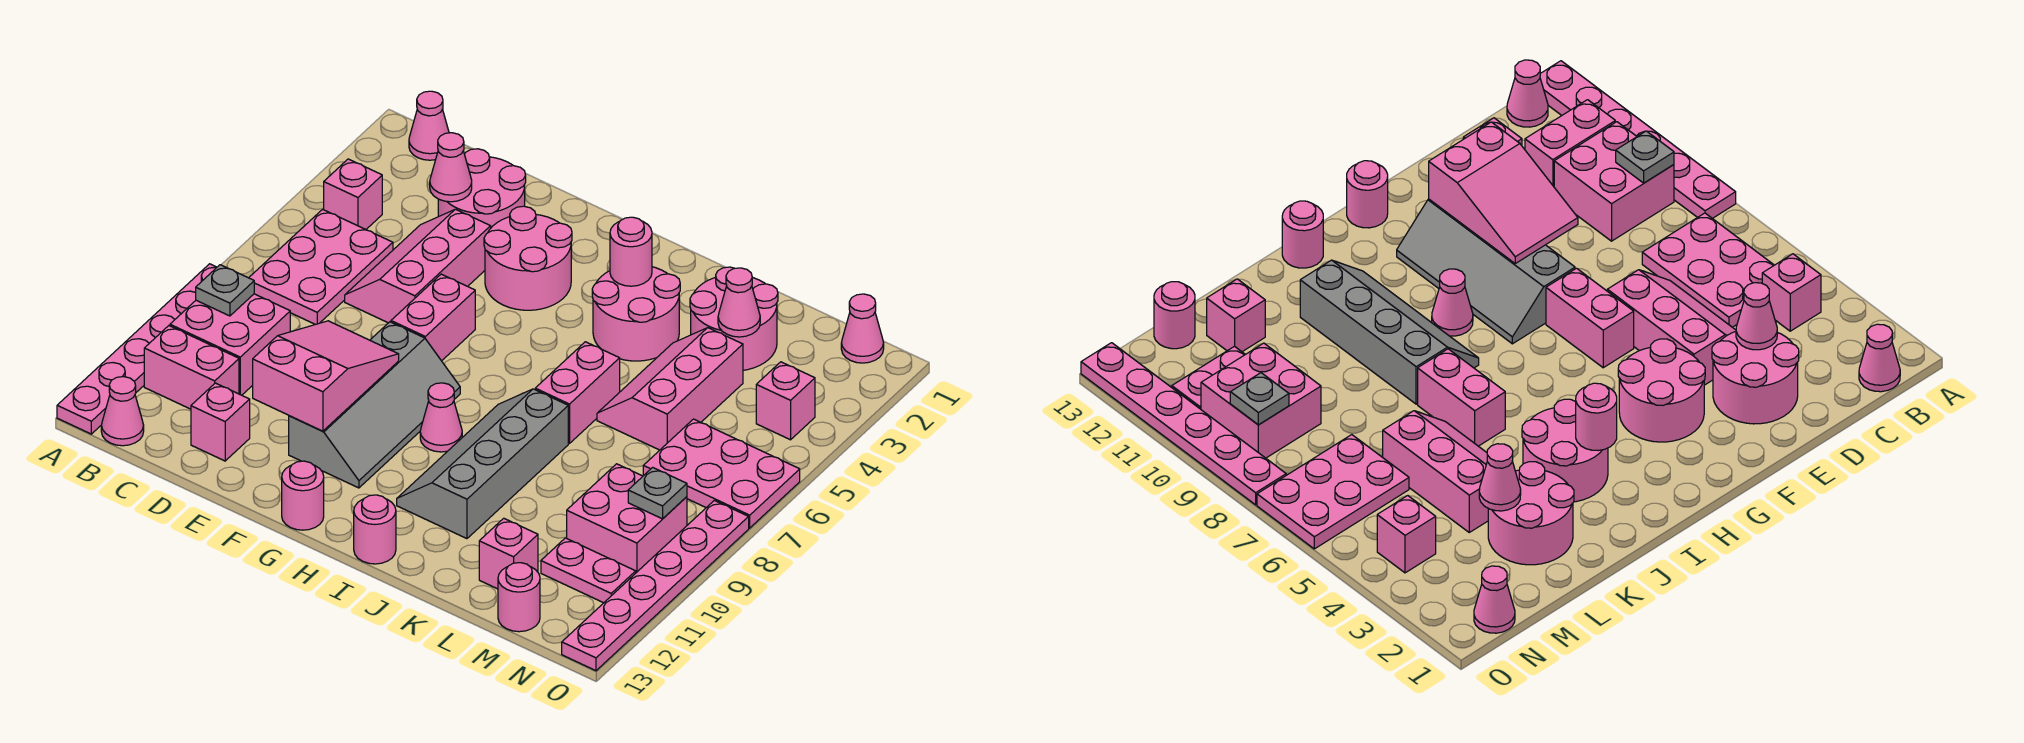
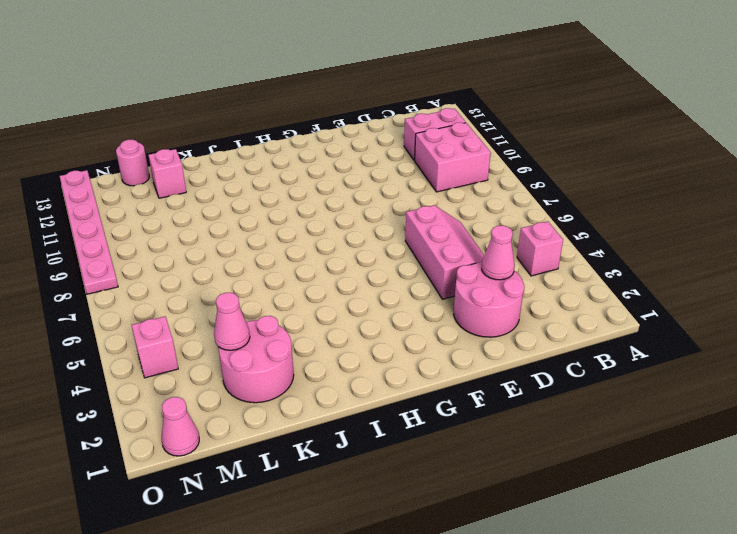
none -> pink plate A8:A13 level 1
none -> pink cone B1 level 1
none -> pink plate B5:C7 level 1
none -> pink cone B13 level 1

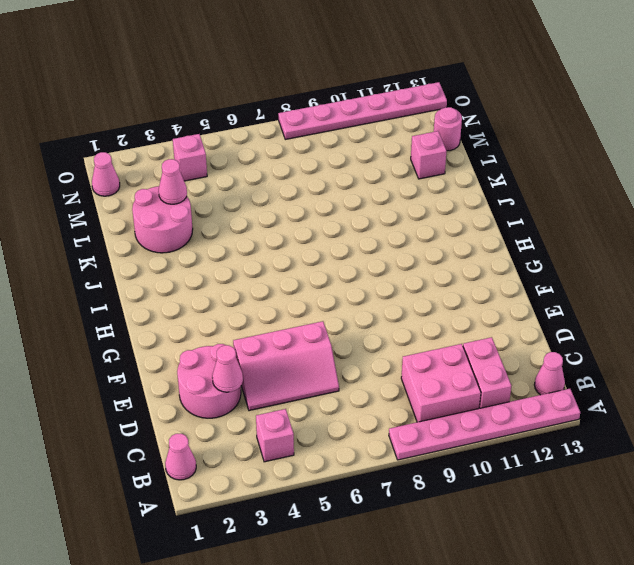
none -> pink plate B5:C7 level 1
none -> pink brick D12 level 1
none -> pink round brick F3:G4 level 1
none -> pink brick F6:F7 level 1

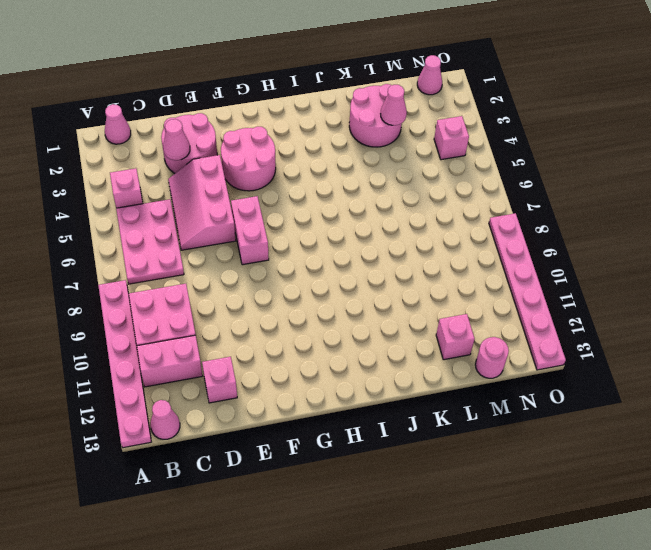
none -> grey slope F8:G11 level 1 top F
none -> pink round brick G13 level 1
none -> pink cone H9 level 1
none -> pink round brick I3:J4 level 1

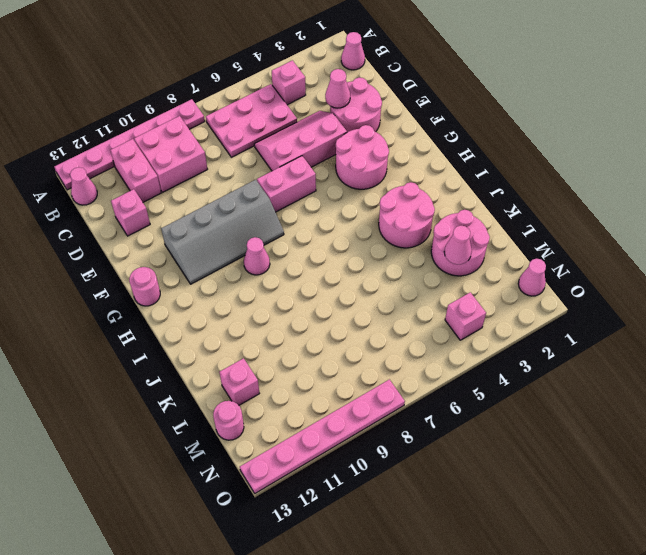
none -> grey slope I8:J11 level 1 top J
none -> pink round brick I13 level 1
none -> pink brick J6:J7 level 1
none -> pink slope K4:L6 level 1 top L

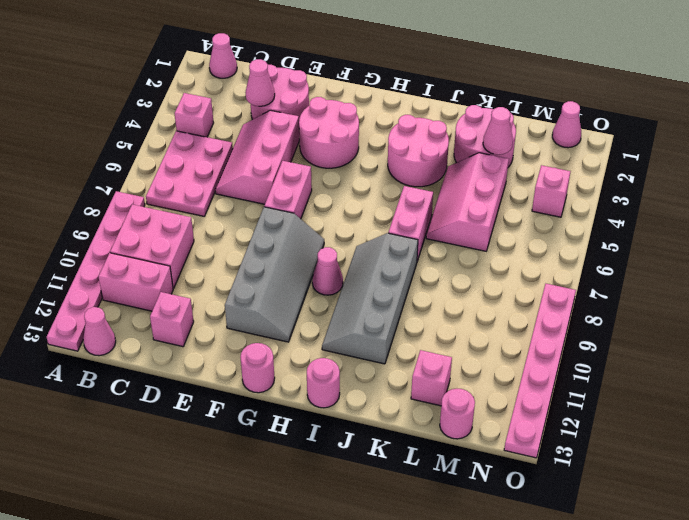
none -> pink plate M6:O7 level 1
none -> pink brick M9:N10 level 1
none -> pink plate M11:N11 level 1
none -> grey plate B9 level 2

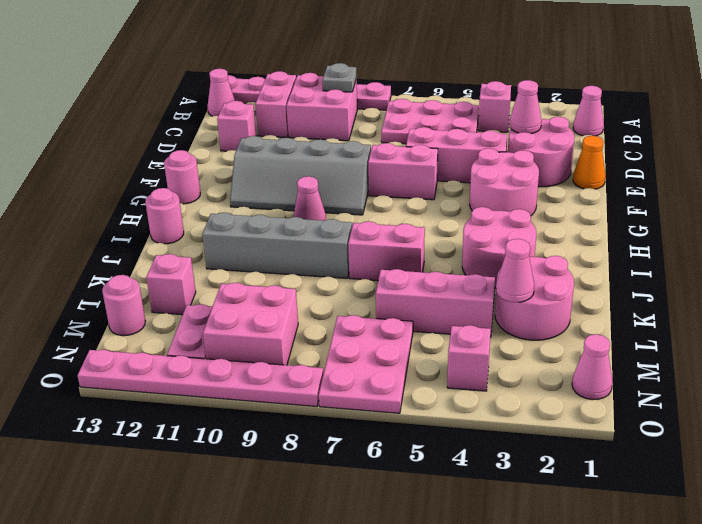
orange cone E1 level 1 -> none
none -> pink slope E9:F11 level 2 top 11
none -> pink round brick I3 level 2
none -> grey plate N9 level 2

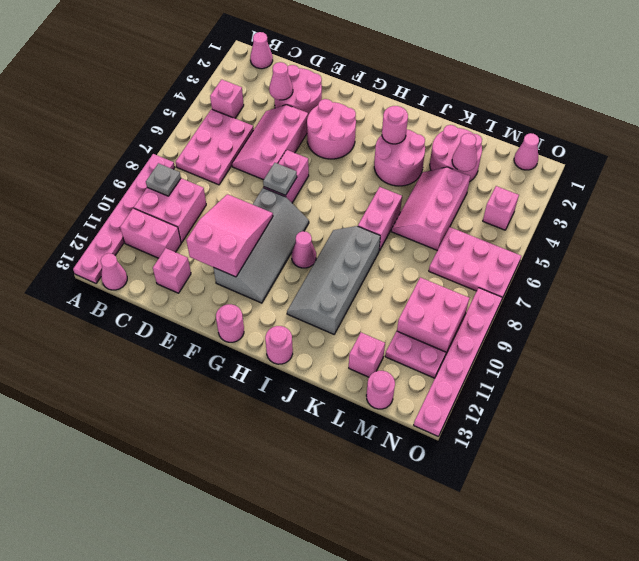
grey plate F7 level 2 -> grey plate N9 level 2

